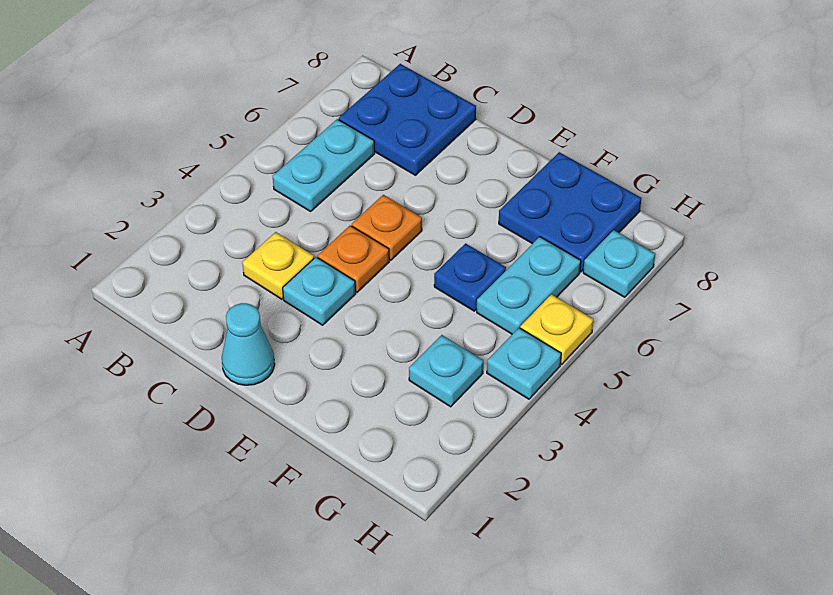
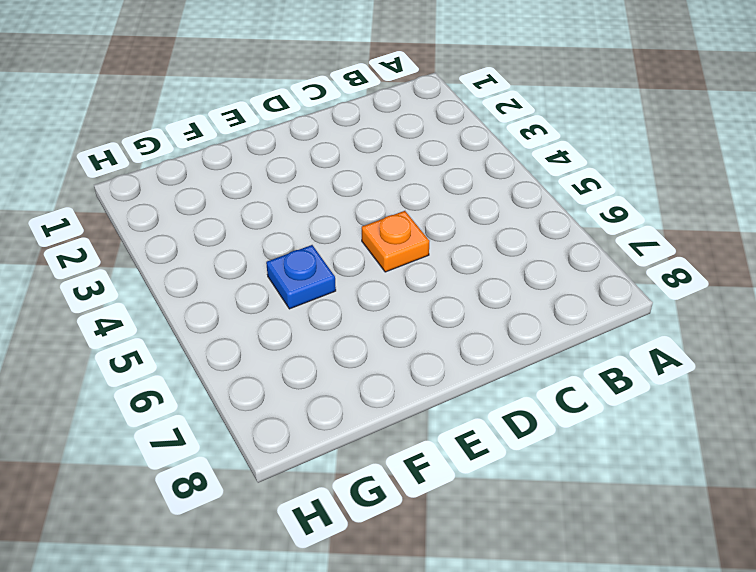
none -> cyan plate B5:B6 level 1
none -> blue plate B7:C8 level 1
none -> yellow plate C3 level 1

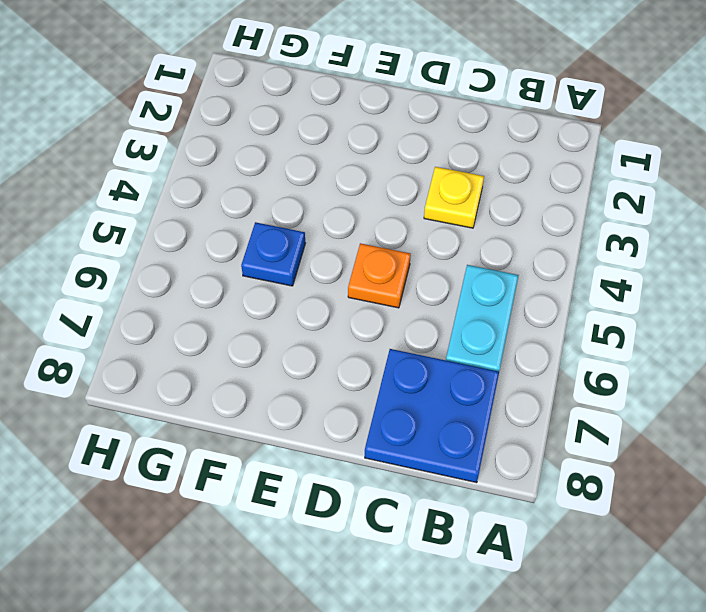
none -> cyan cone D1 level 1
none -> cyan plate D3 level 1
none -> orange plate D4 level 1

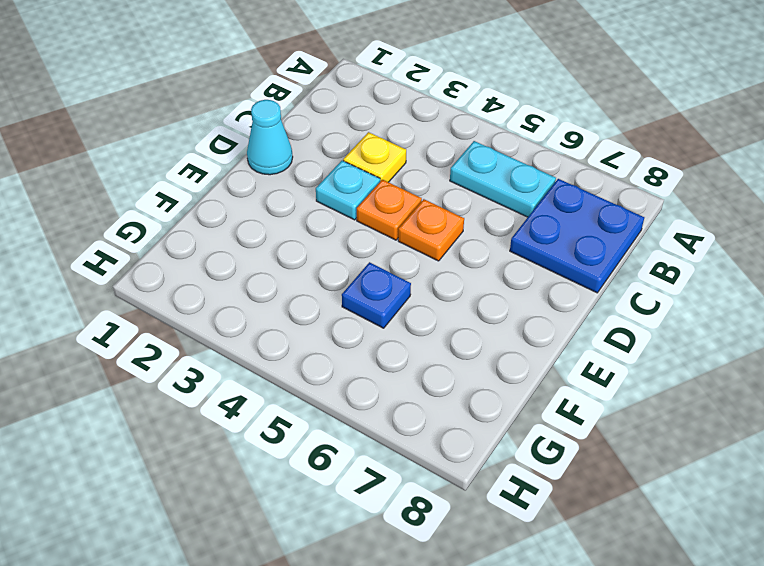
none -> blue plate F7:G8 level 1
none -> cyan plate G3 level 1
none -> cyan plate G5:G6 level 1

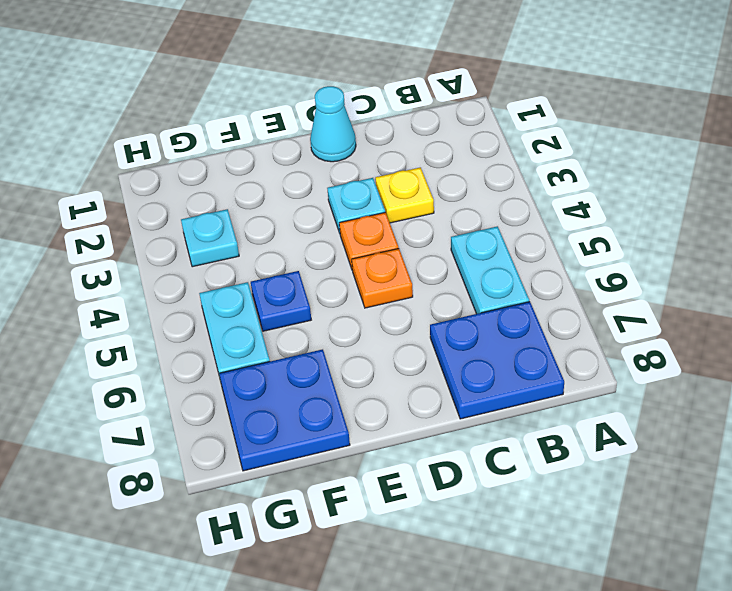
none -> cyan plate H4 level 1
none -> yellow plate H5 level 1
none -> cyan plate H7 level 1

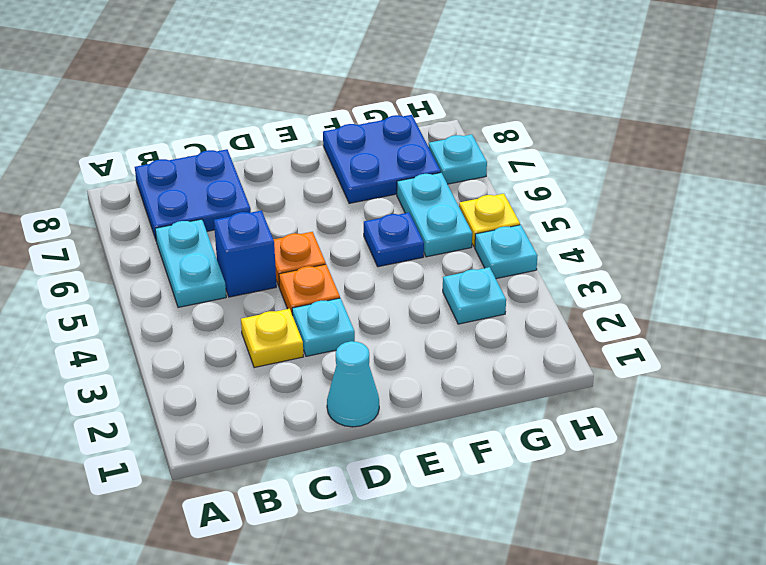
blue brick C5 level 1 -> none

